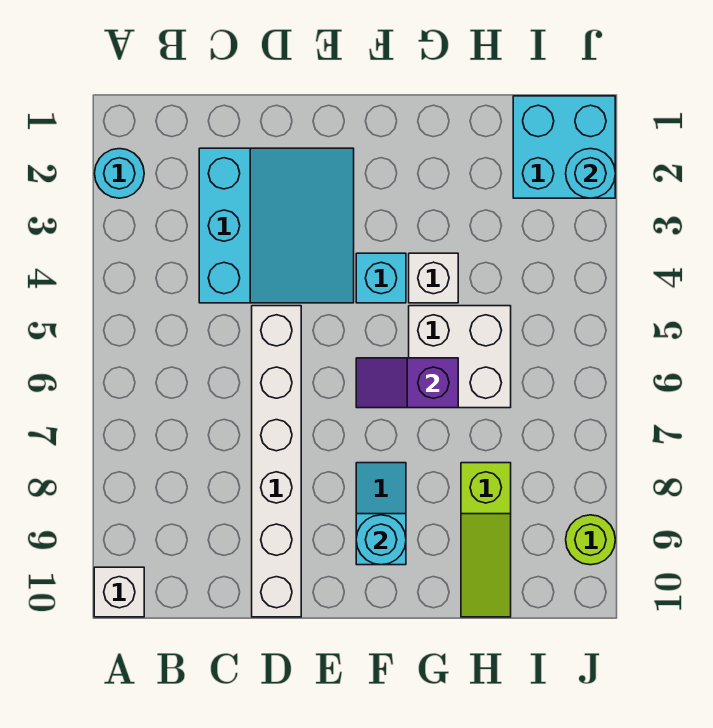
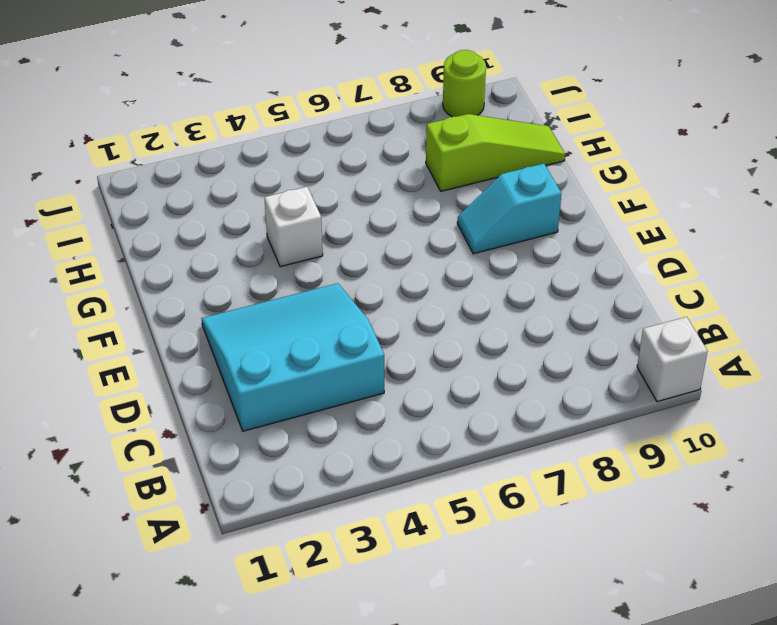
none -> cyan round brick A2 level 1
none -> white brick D5:D10 level 1
none -> cyan brick F4 level 1

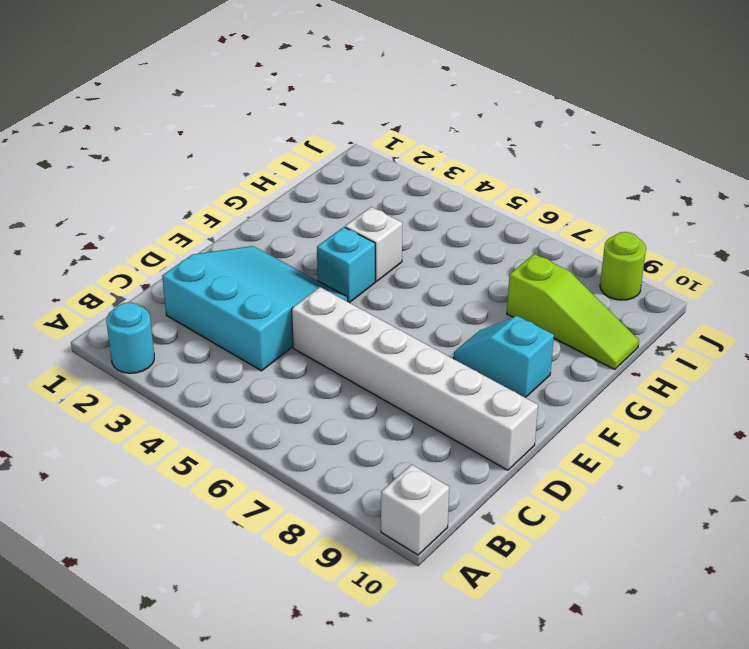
none -> white brick G5:H6 level 1
none -> cyan brick I1:J2 level 1
none -> purple slope F6:G6 level 2 top G

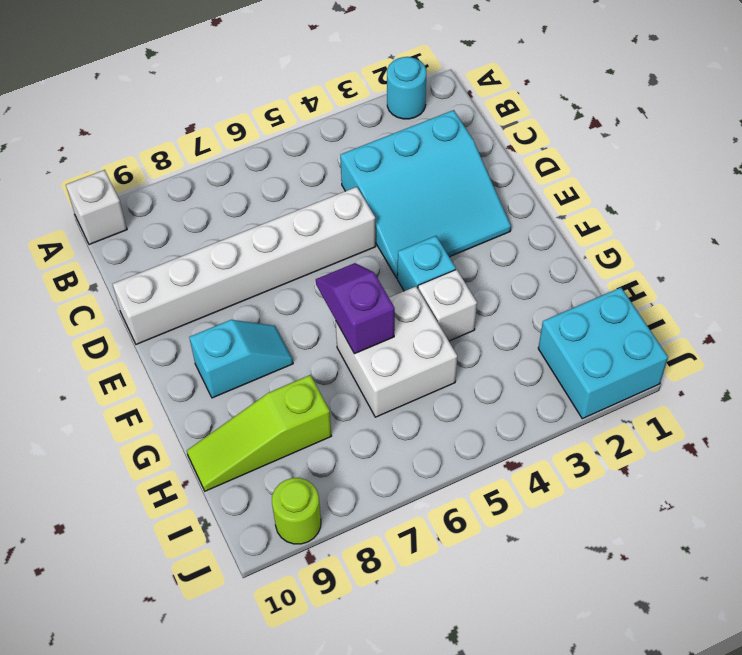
none -> cyan round brick F9 level 2
none -> cyan round brick J2 level 2

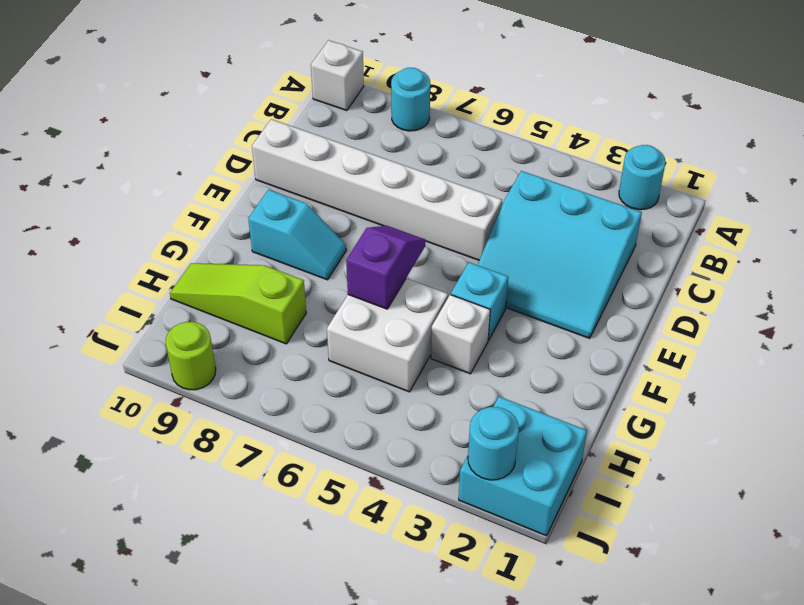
cyan round brick A8 level 1 -> cyan round brick F9 level 2

